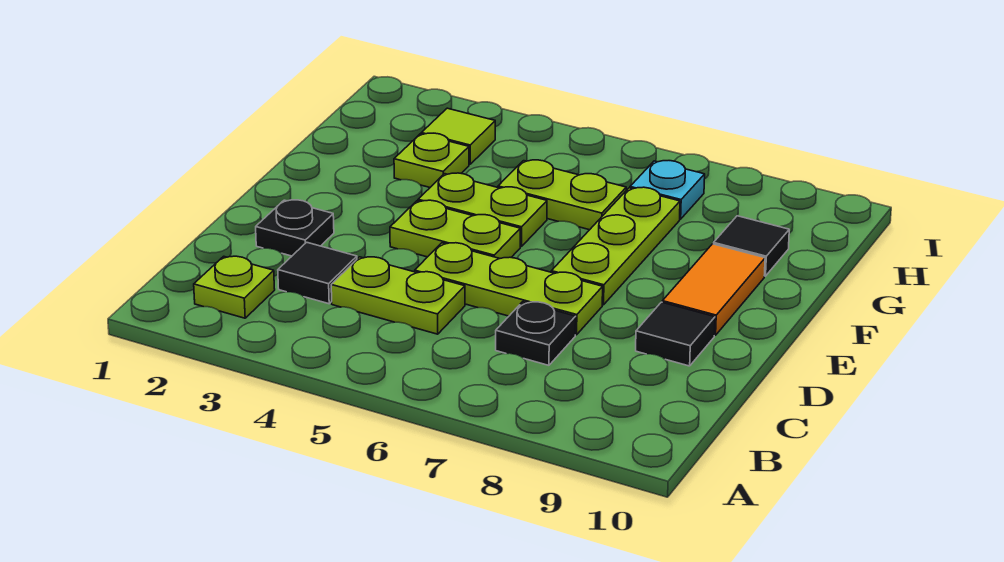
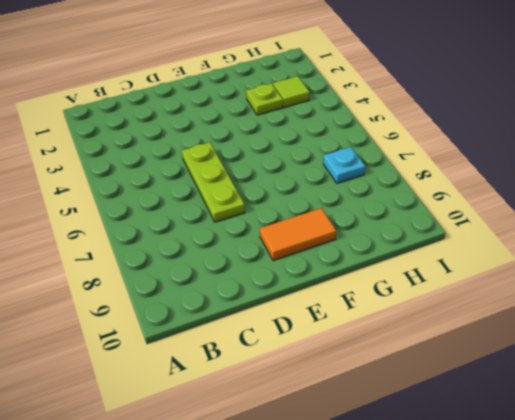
none -> lime plate B2 level 1
none -> black tile C3 level 1
none -> lime plate C4:C5 level 1

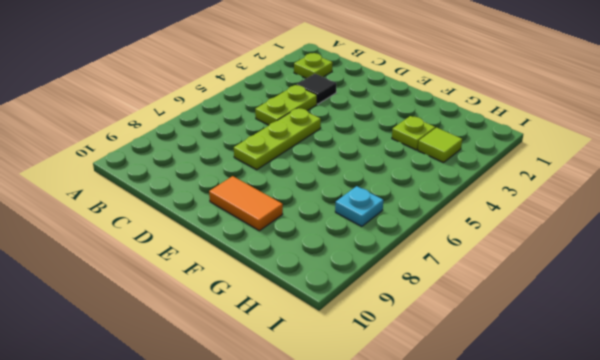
none -> black plate C7 level 1
none -> black plate D2 level 1
none -> black tile D9 level 1

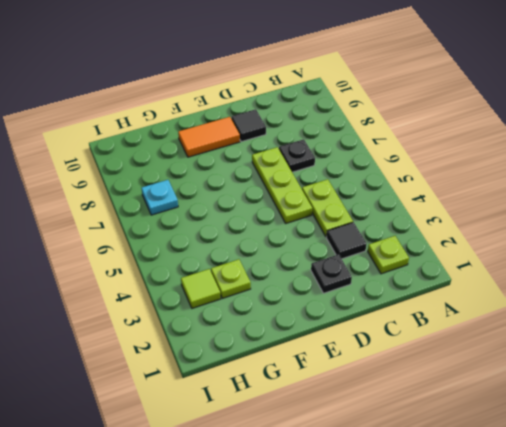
none -> lime plate E4:E5 level 1
none -> lime plate E7:G7 level 1
none -> lime plate F4:F5 level 1

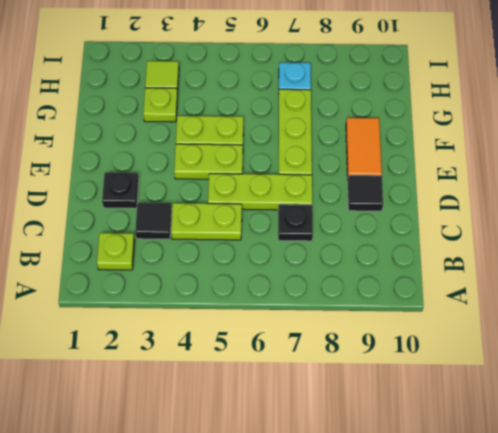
none -> lime plate G5:G6 level 1
none -> black tile G9 level 1

